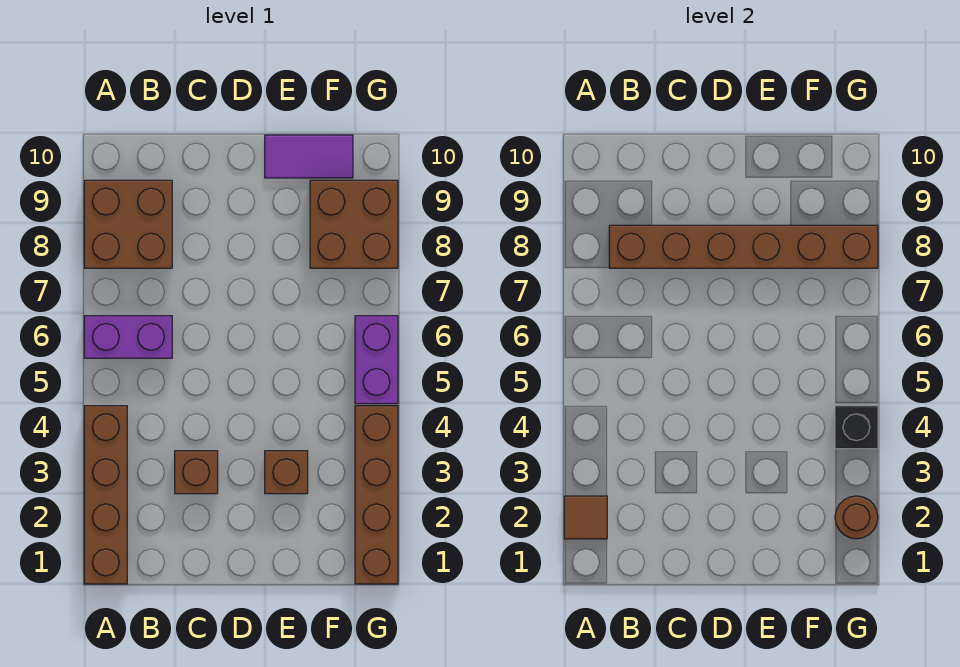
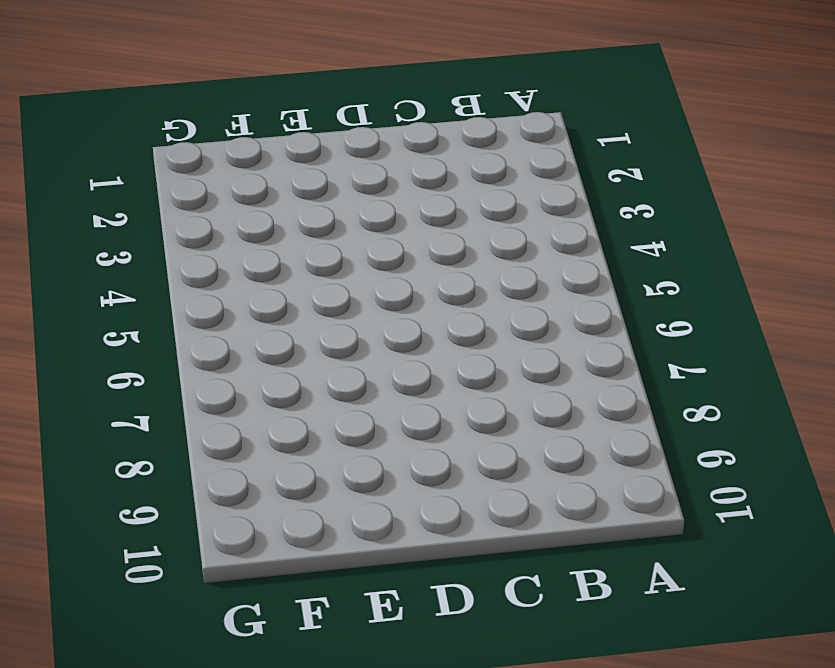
none -> brown brick A1:A4 level 1
none -> purple brick A6:B6 level 1
none -> brown brick A8:B9 level 1

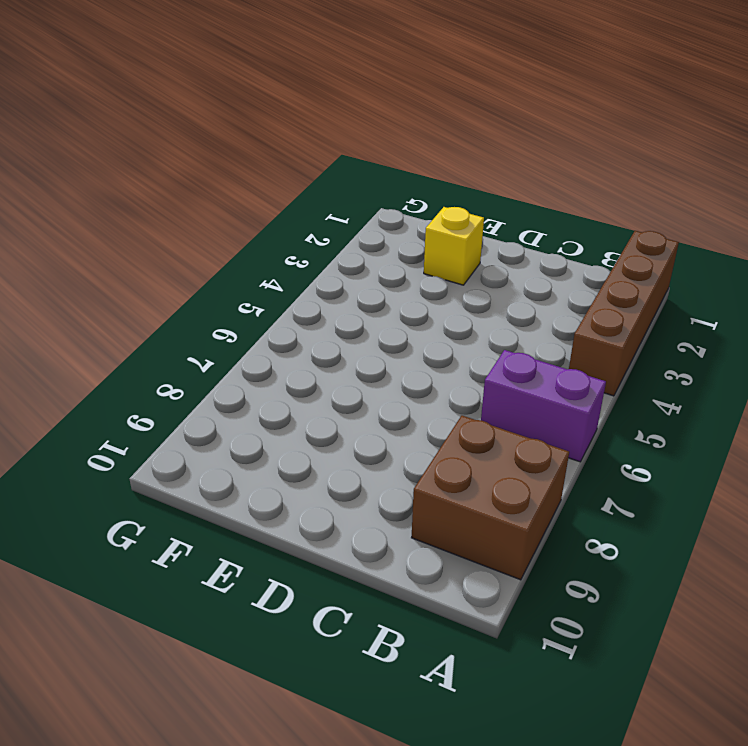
yellow brick E2 level 1 -> none
none -> brown brick C3 level 1
none -> brown brick E3 level 1
none -> purple tile E10:F10 level 1

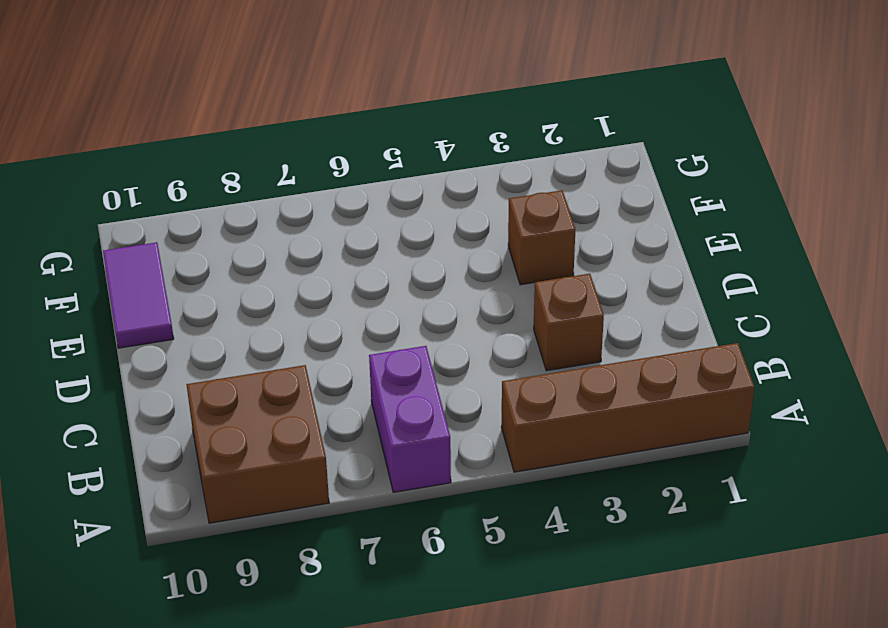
none -> brown brick F8:G9 level 1
none -> brown brick G1:G4 level 1
none -> purple brick G5:G6 level 1

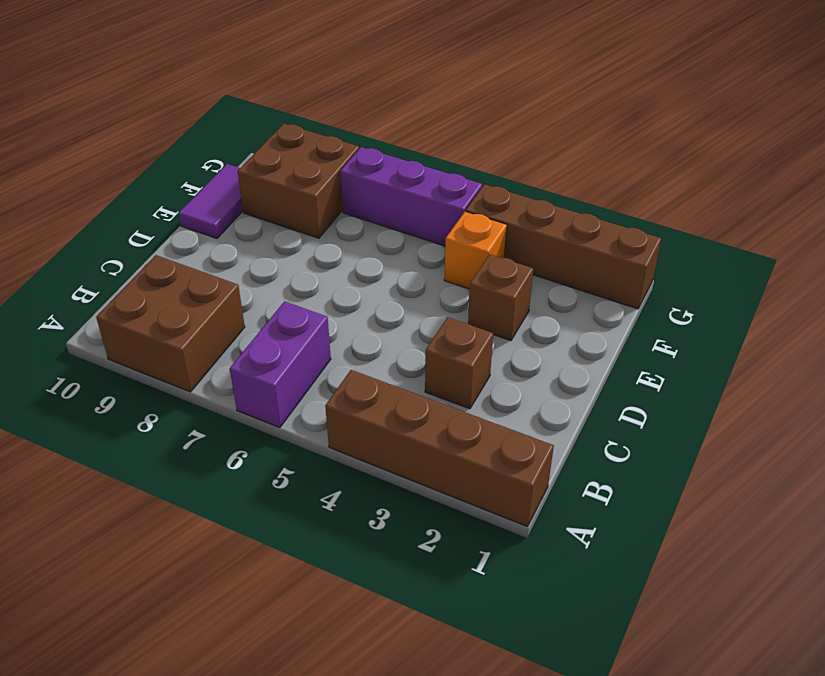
orange brick F4 level 1 -> none
purple brick G5:G7 level 1 -> purple brick G5:G6 level 1
none -> brown tile A2 level 2
none -> brown brick B8:G8 level 2
none -> brown round brick G2 level 2

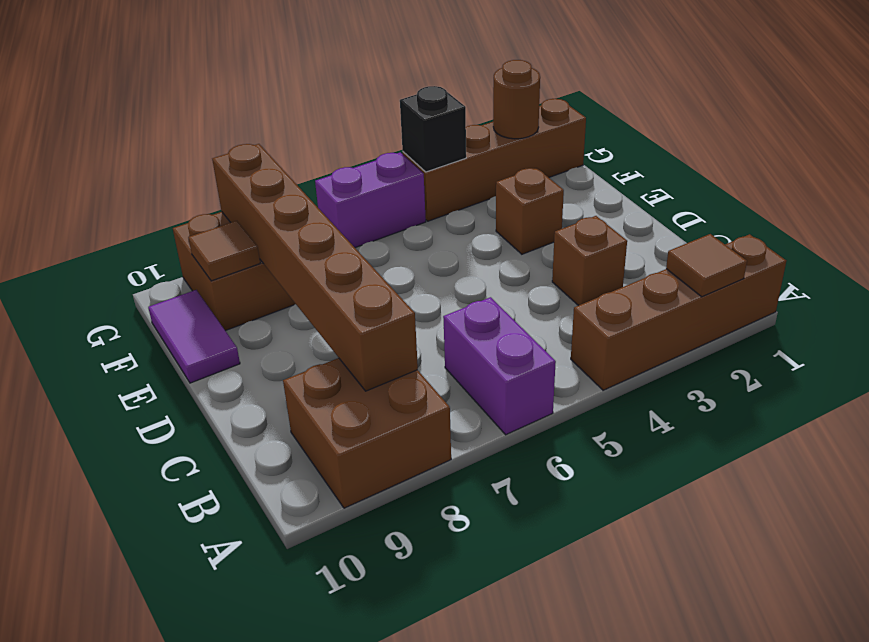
brown tile F9 level 2 -> none

